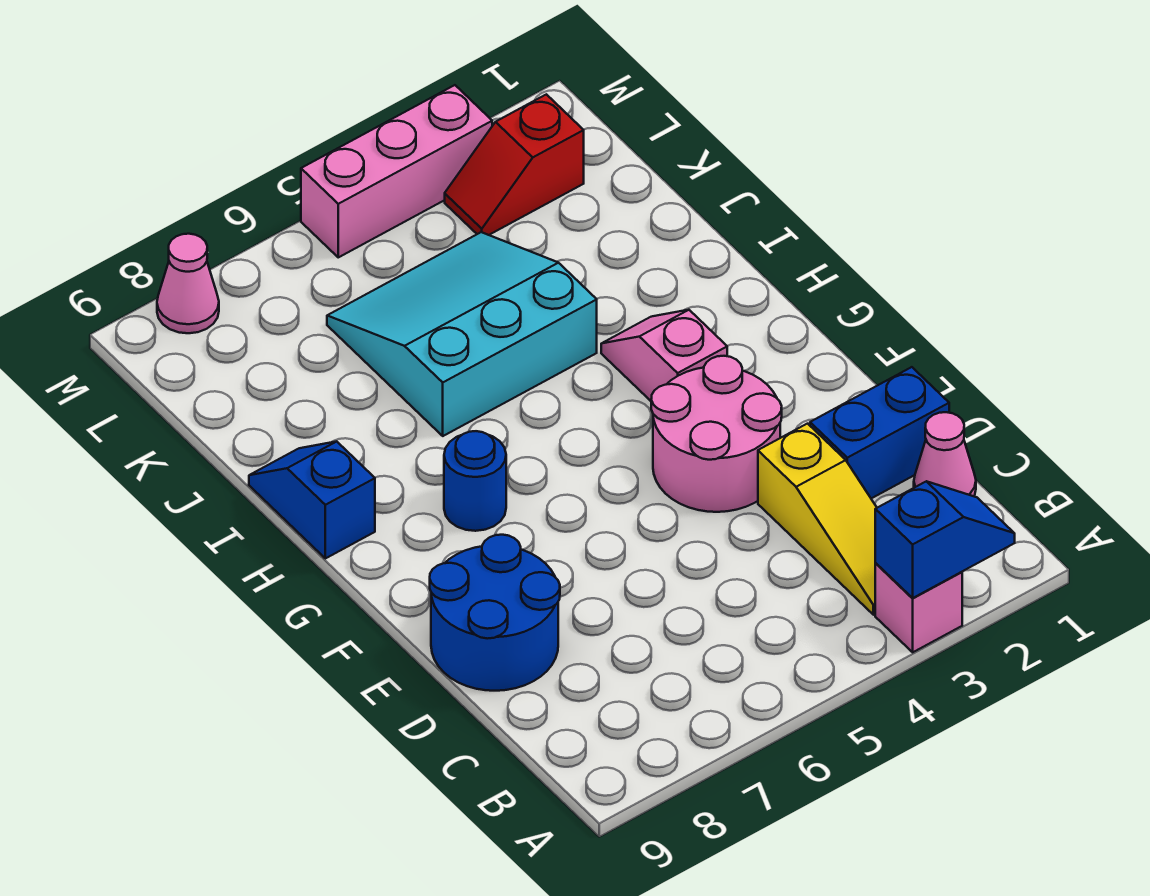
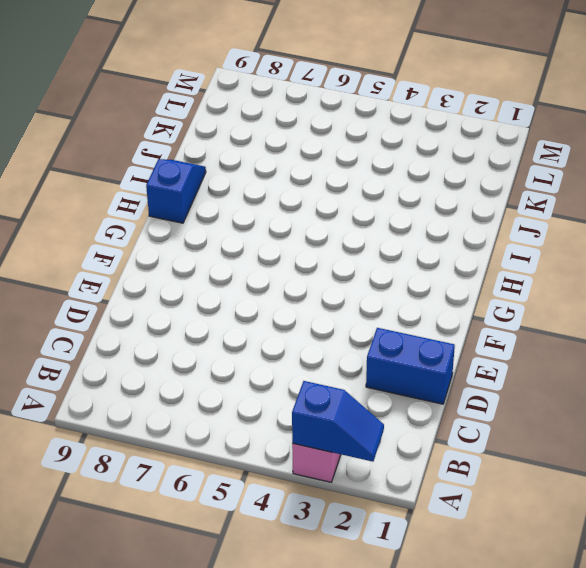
none -> yellow slope B3:D3 level 1 top D
none -> pink cone C1 level 1
none -> blue round brick D8:E9 level 1

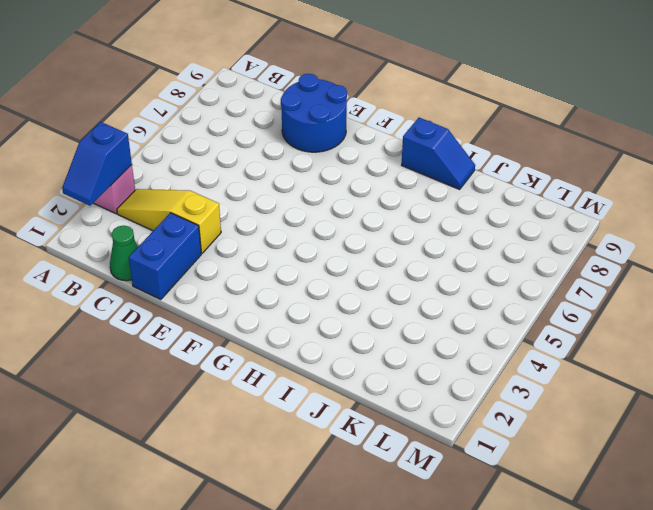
green cone C1 level 1 -> pink cone C1 level 1
none -> pink round brick E3:F4 level 1
none -> pink slope G3:H3 level 1 top G
none -> blue round brick G7 level 1

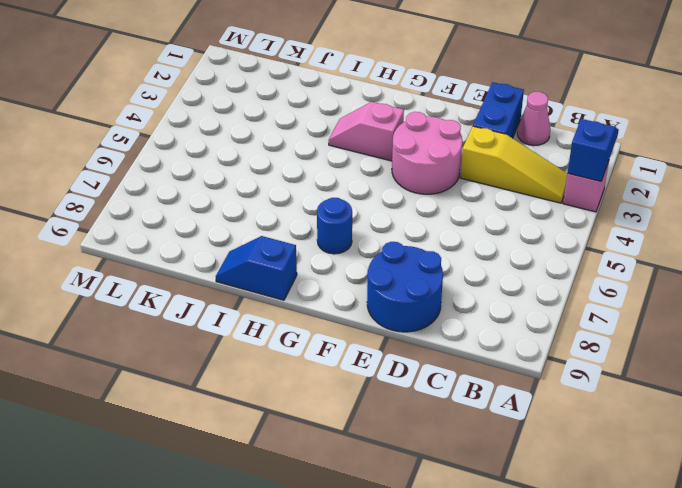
none -> cyan slope I4:K6 level 1 top I
none -> red slope L2:L3 level 1 top 2
none -> pink brick M3:M5 level 1

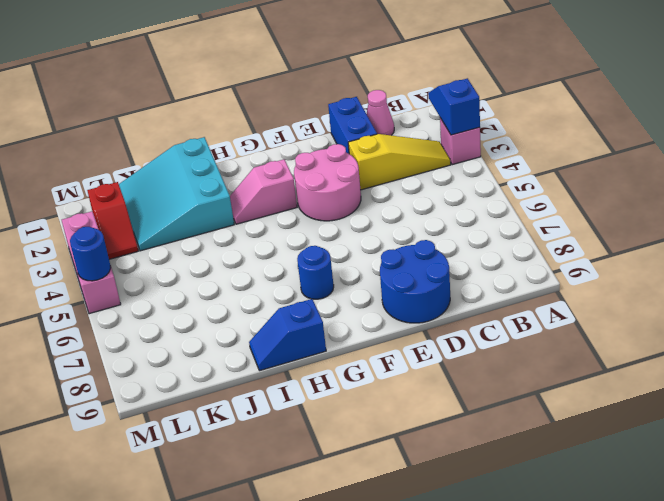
cyan slope I1:K3 level 1 top I -> cyan slope I4:K6 level 1 top I
blue round brick M5 level 2 -> none
none -> pink cone M8 level 1

